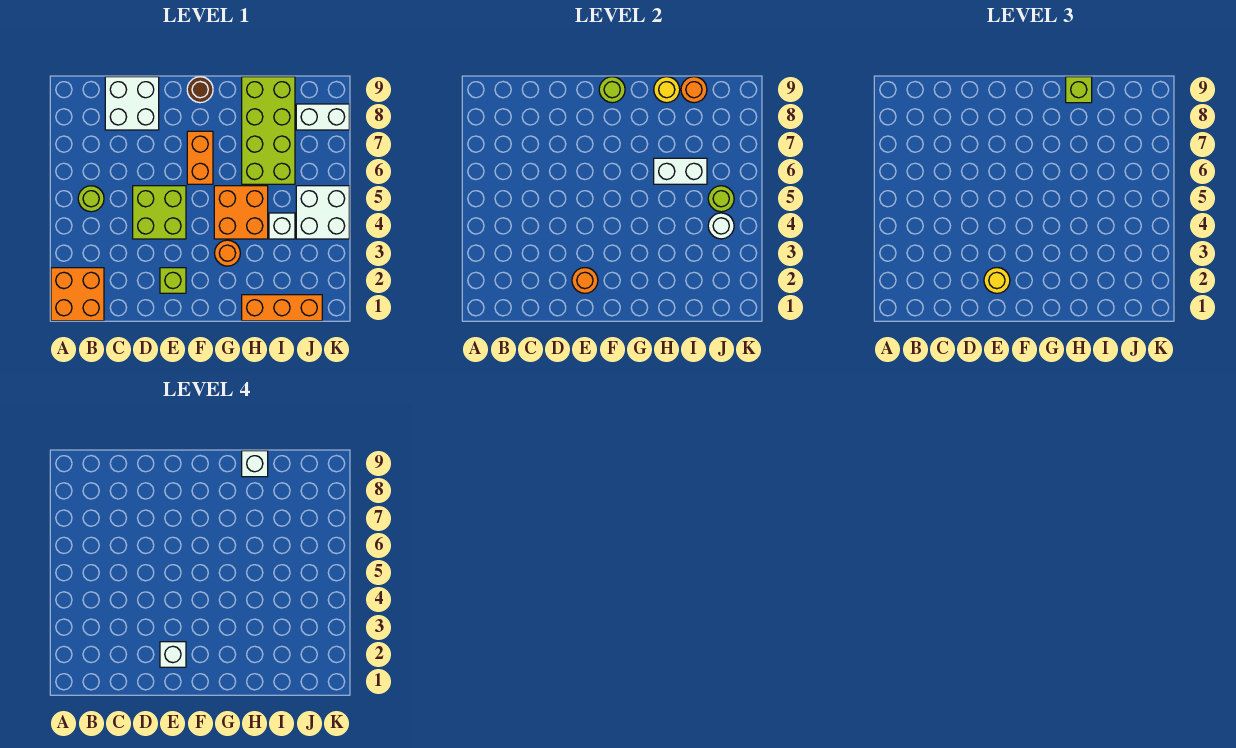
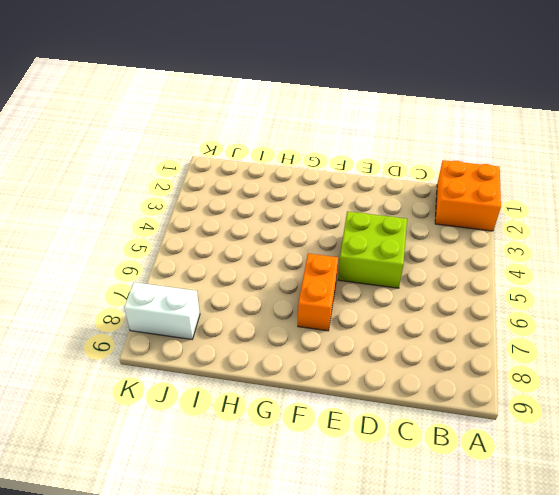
none -> lime round brick B5 level 1
none -> white brick C8:D9 level 1
none -> lime brick E2 level 1

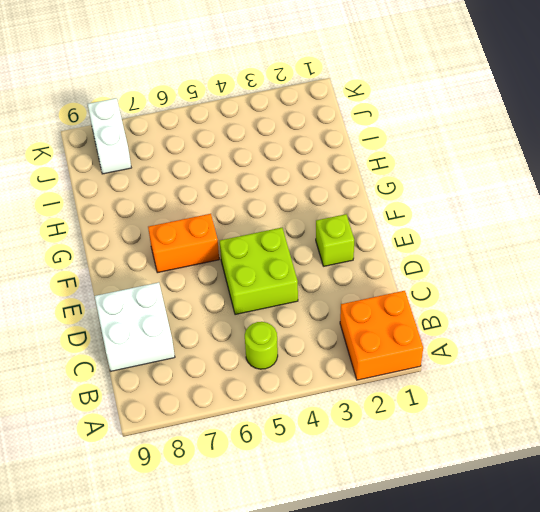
none -> brown round brick F9 level 1
none -> orange round brick G3 level 1
none -> orange brick G4:H5 level 1

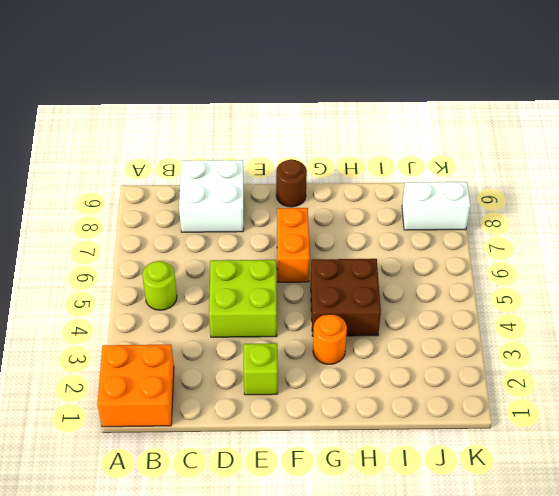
brown brick G4:H5 level 1 -> orange brick G4:H5 level 1
none -> orange brick H1:J1 level 1
none -> lime brick H6:I9 level 1
none -> white brick I4 level 1

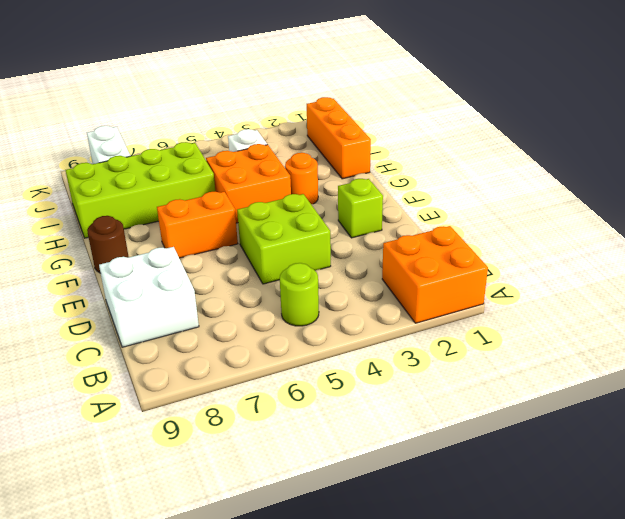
none -> white brick J4:K5 level 1
none -> orange round brick E2 level 2
none -> lime round brick F9 level 2

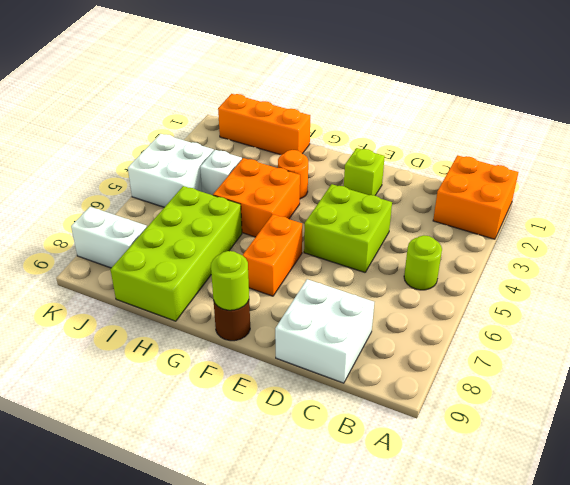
none -> orange round brick E2 level 2
none -> white brick H6:I6 level 2
none -> yellow round brick H9 level 2

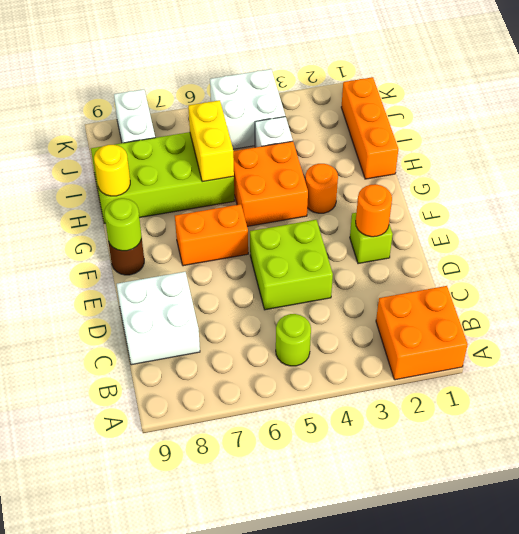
yellow brick H6:I6 level 2 -> white brick H6:I6 level 2
none -> orange round brick I9 level 2
none -> white round brick J4 level 2
none -> lime round brick J5 level 2

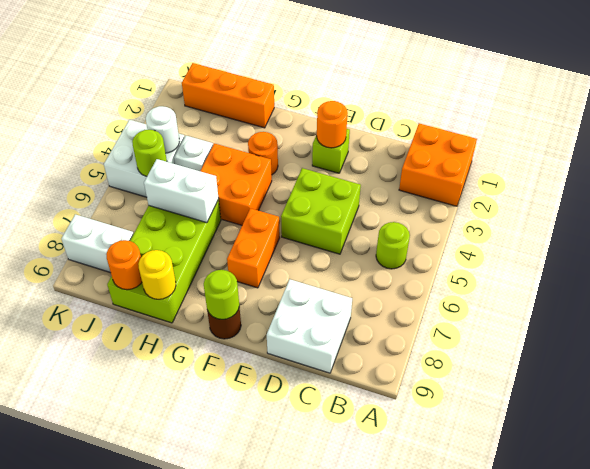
none -> yellow round brick E2 level 3
none -> lime brick H9 level 3
none -> white brick E2 level 4

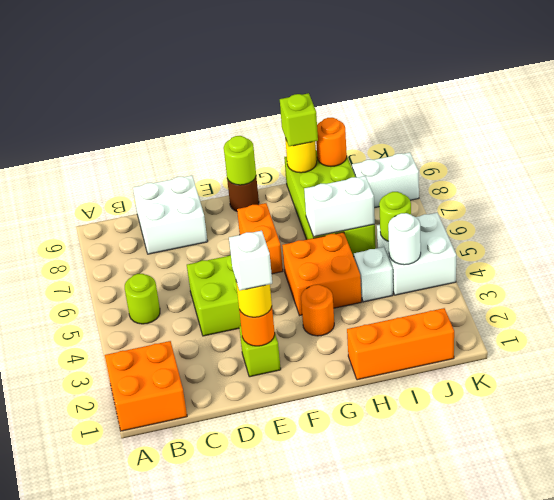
none -> white brick H9 level 4

